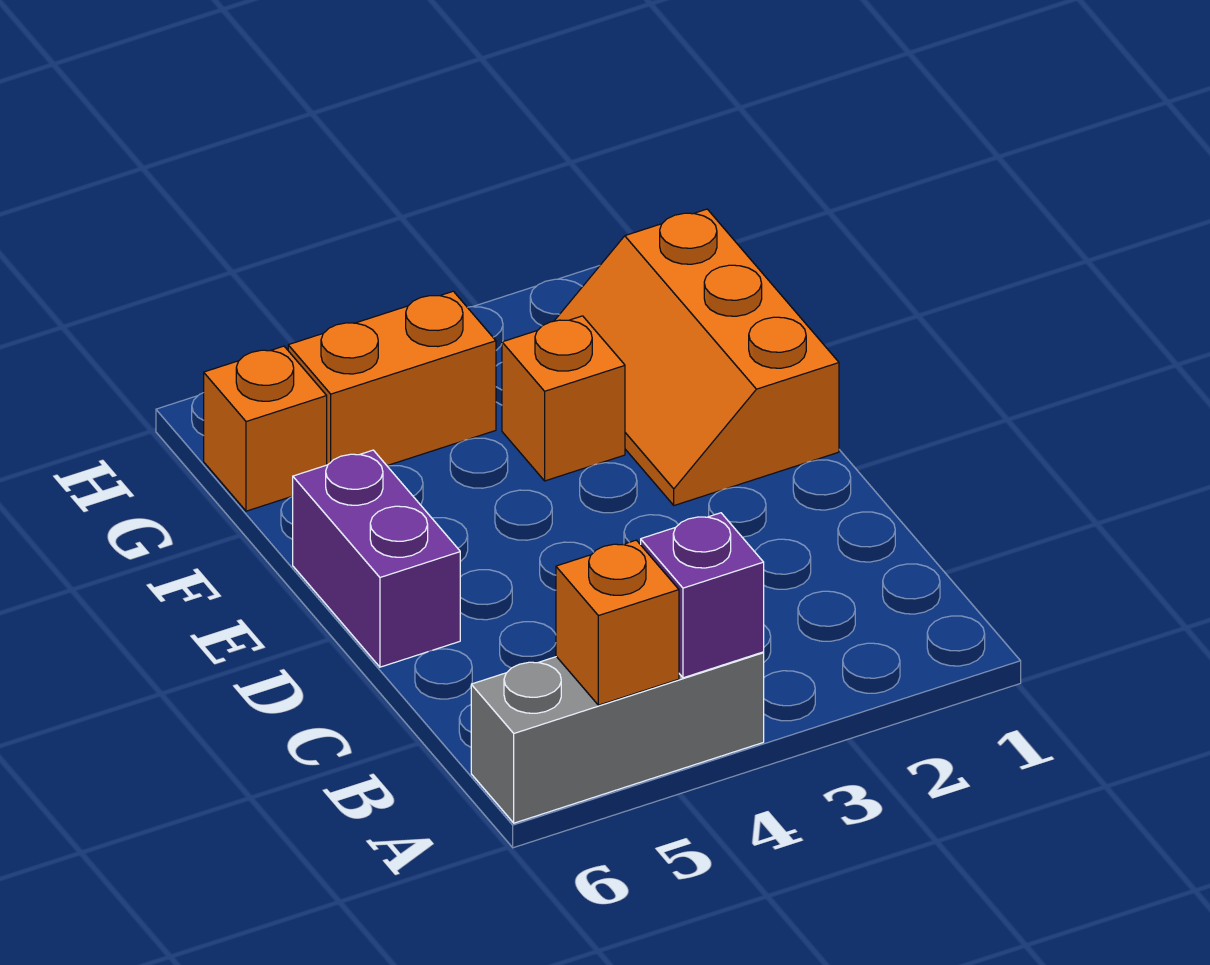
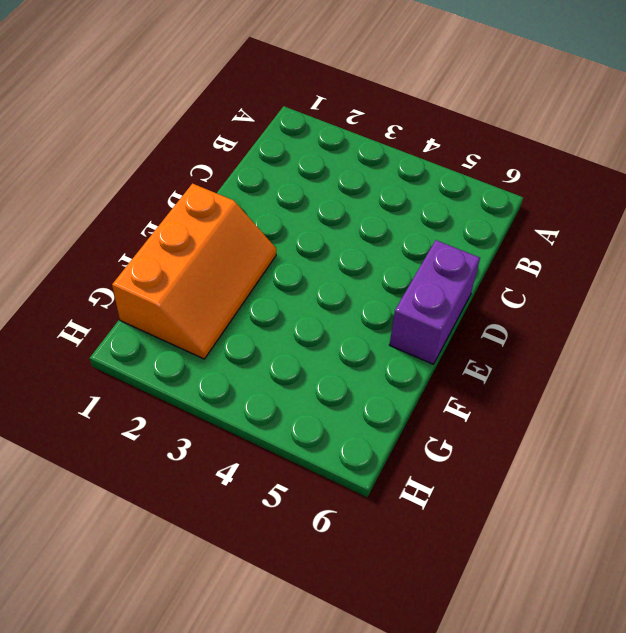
none -> grey brick A4:A6 level 1
none -> orange brick F3 level 1

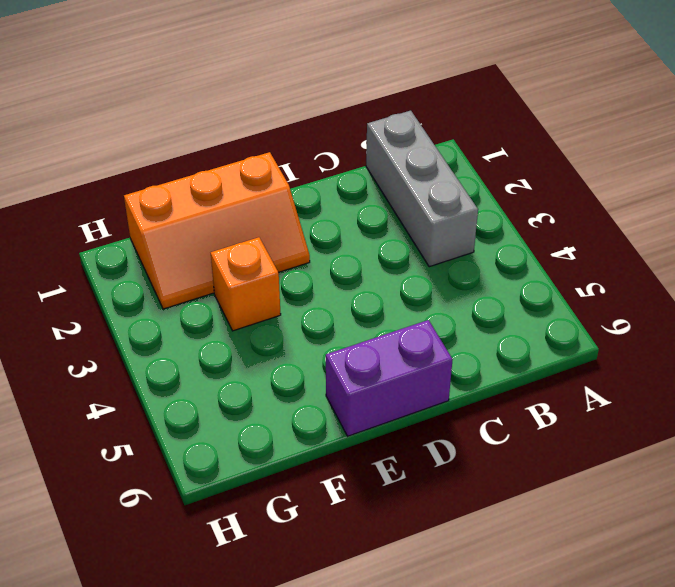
grey brick B1:B3 level 1 -> grey brick A4:A6 level 1
none -> orange brick G4:G5 level 1
none -> orange brick G6 level 1

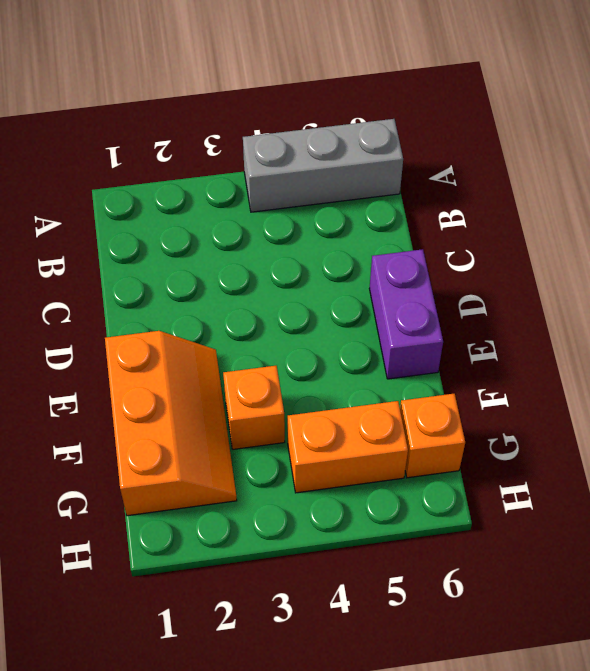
none -> purple brick A4 level 2
none -> orange brick A5 level 2

